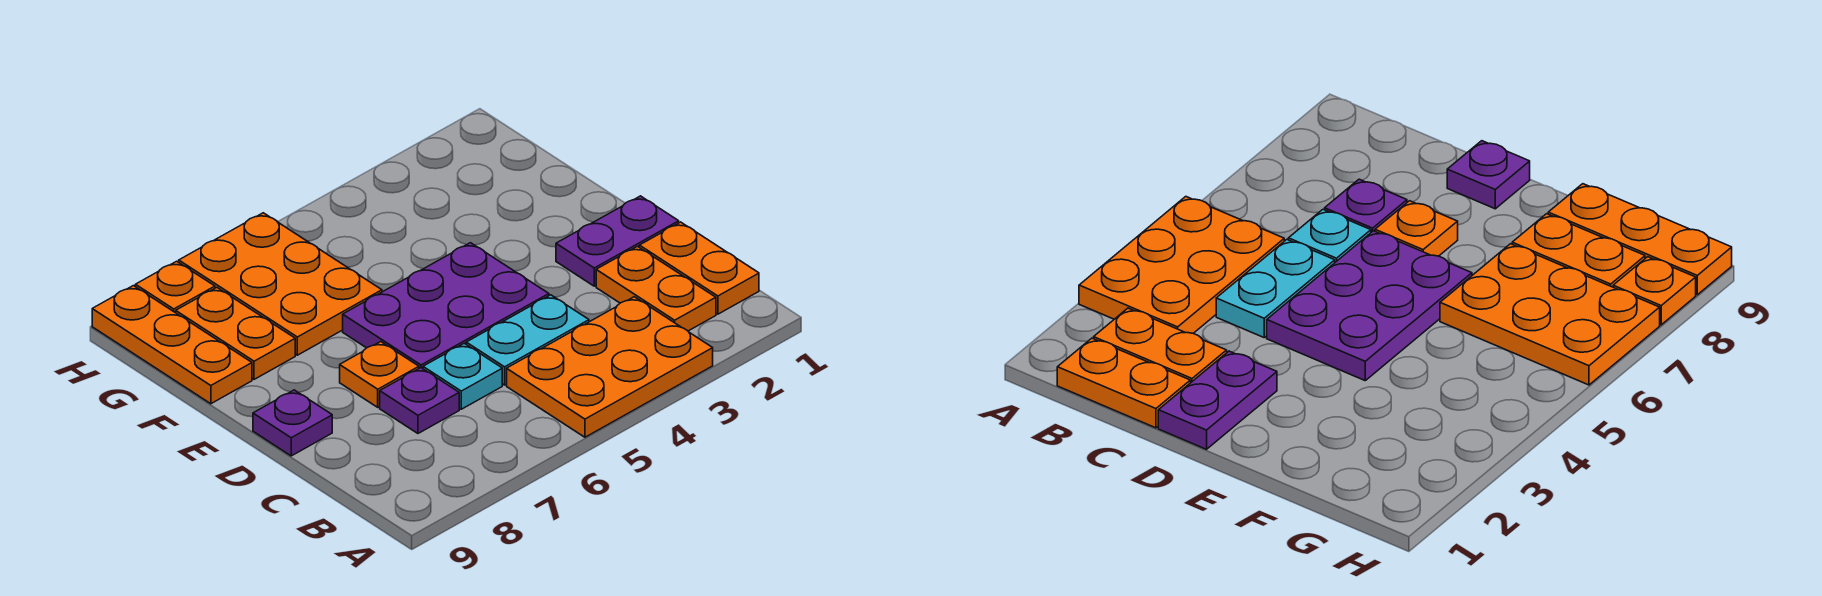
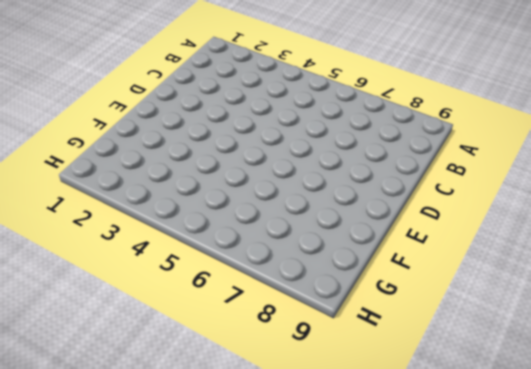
none -> orange plate A3:B5 level 1
none -> orange plate B1:C1 level 1
none -> orange plate B2:C2 level 1

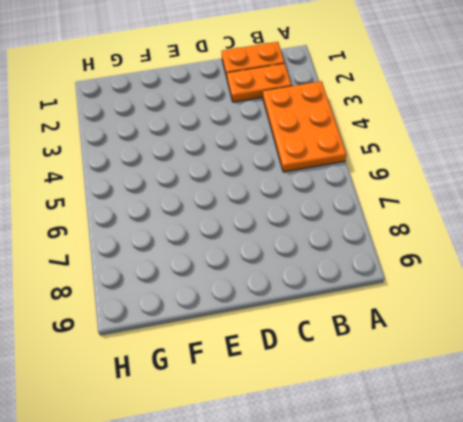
none -> cyan plate C4:C5 level 1
none -> cyan plate C6 level 1
none -> purple plate C7 level 1

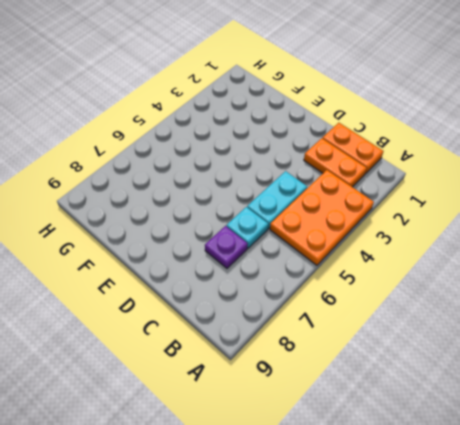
none -> purple plate D1:D2 level 1
none -> purple plate D4:E6 level 1
none -> orange plate D7 level 1

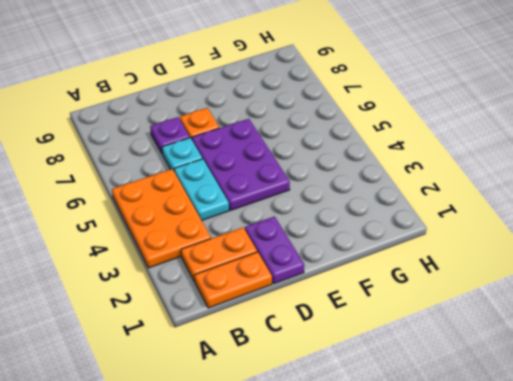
none -> purple plate D9 level 1
none -> orange plate F6:H7 level 1
none -> orange plate F8:G8 level 1

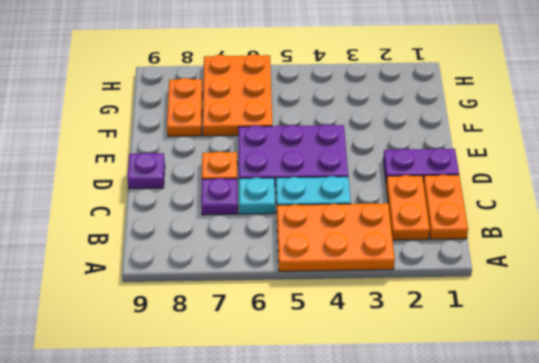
none -> orange plate F9:H9 level 1
none -> orange plate H8 level 1

